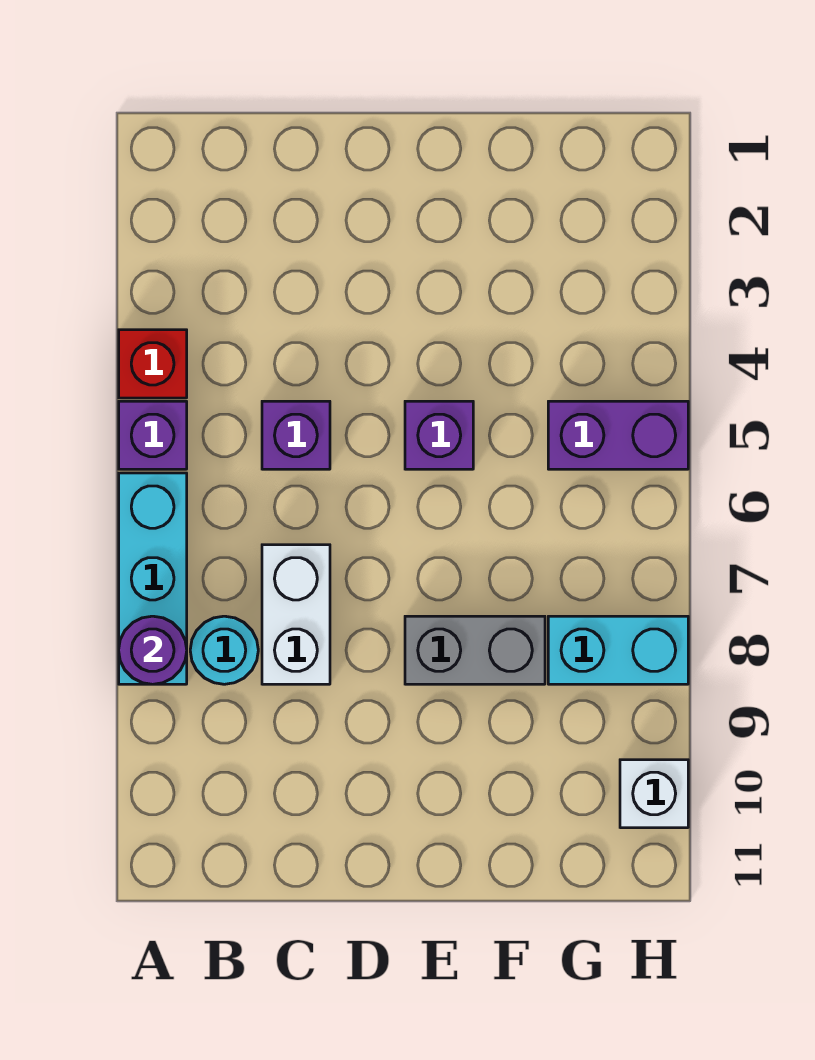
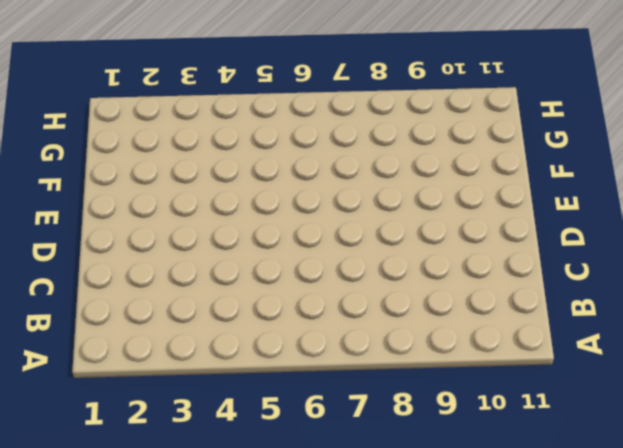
none -> red brick A4 level 1
none -> purple brick A5 level 1
none -> cyan brick A6:A8 level 1

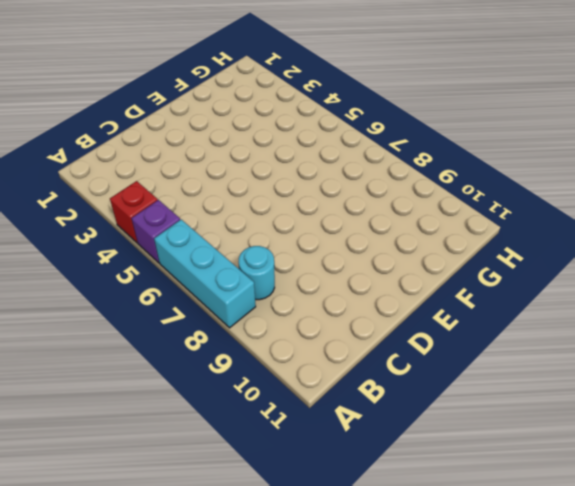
none -> purple brick C5 level 1
none -> white brick C7:C8 level 1
none -> purple brick E5 level 1

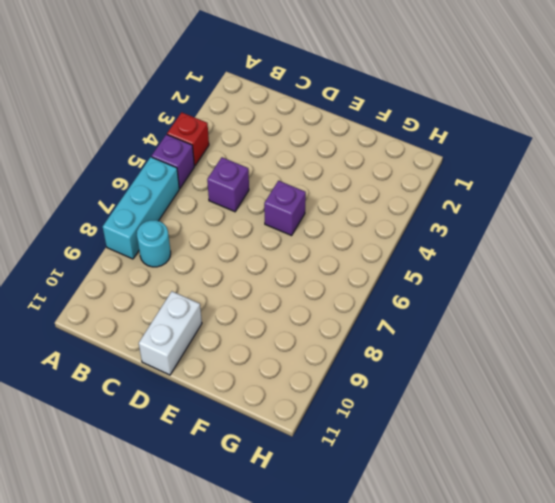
white brick D10:D11 level 1 -> white brick C7:C8 level 1
none -> grey brick E8:F8 level 1
none -> purple brick G5:H5 level 1
none -> cyan brick G8:H8 level 1

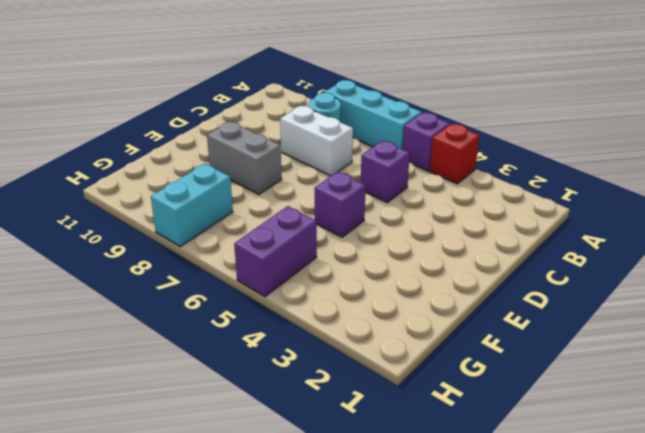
grey brick E8:E9 level 1 -> grey brick E8:F8 level 1
none -> white brick H10 level 1
none -> purple round brick A8 level 2

